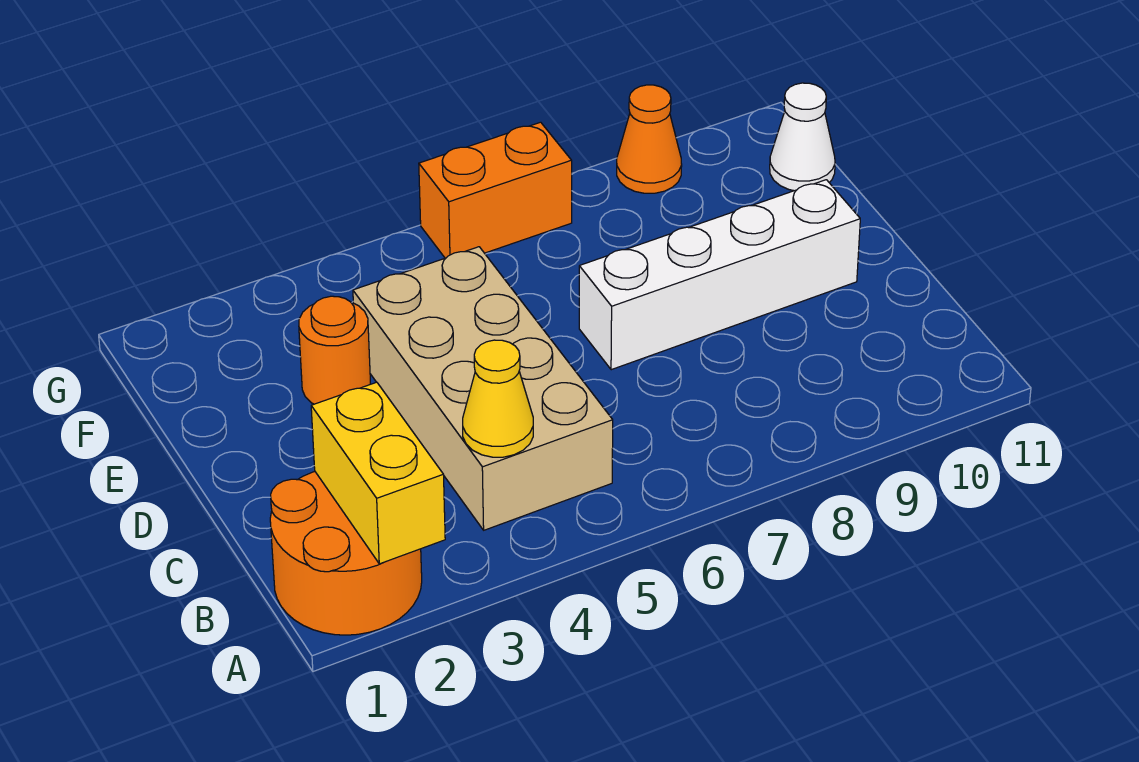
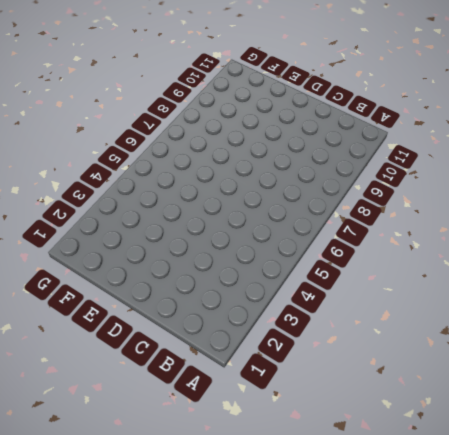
none -> orange round brick A1:B2 level 1
none -> tan brick B4:E5 level 1

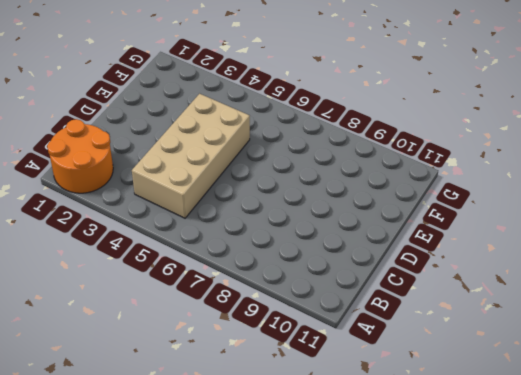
none -> white brick D7:D10 level 1
none -> orange round brick E3 level 1

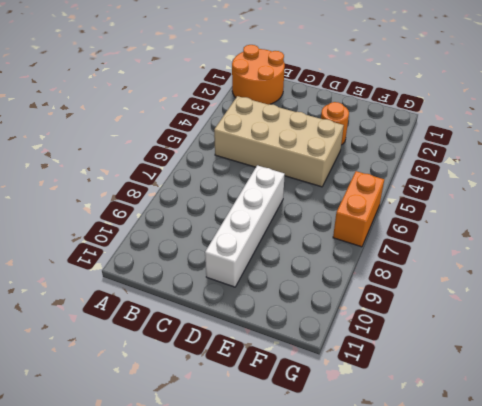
none -> white cone F11 level 1
none -> orange cone G9 level 1

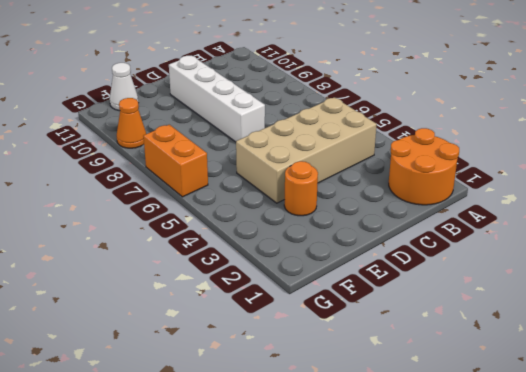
none -> yellow brick A2:B2 level 2
none -> yellow cone B4 level 2

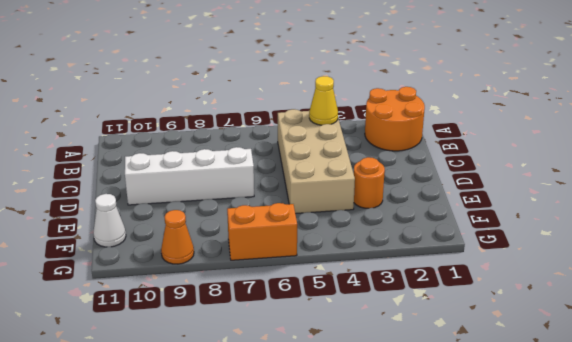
none -> yellow brick A2:B2 level 2

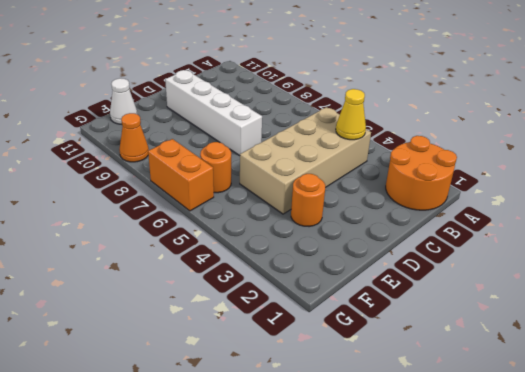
orange round brick F6 level 1 -> none
none -> yellow brick A2:B2 level 2

